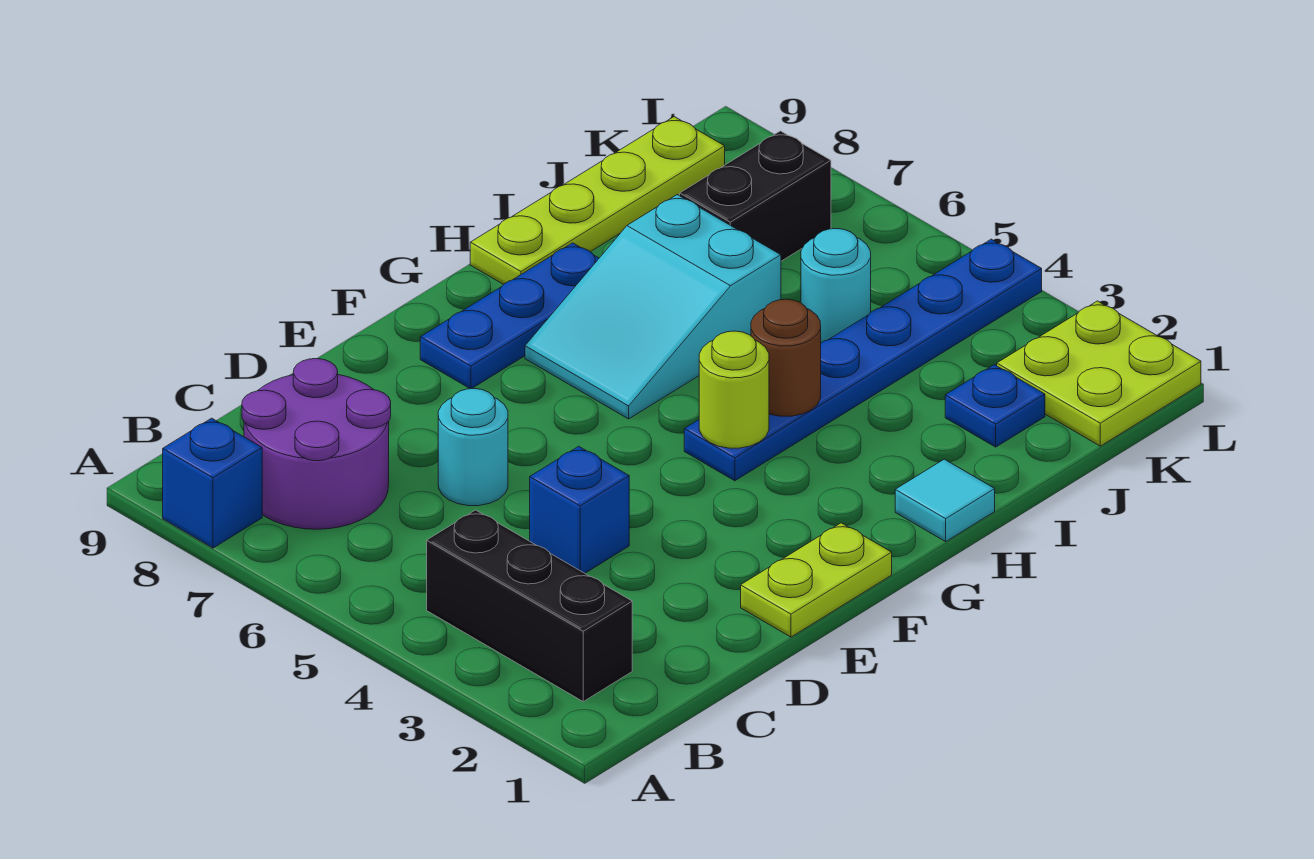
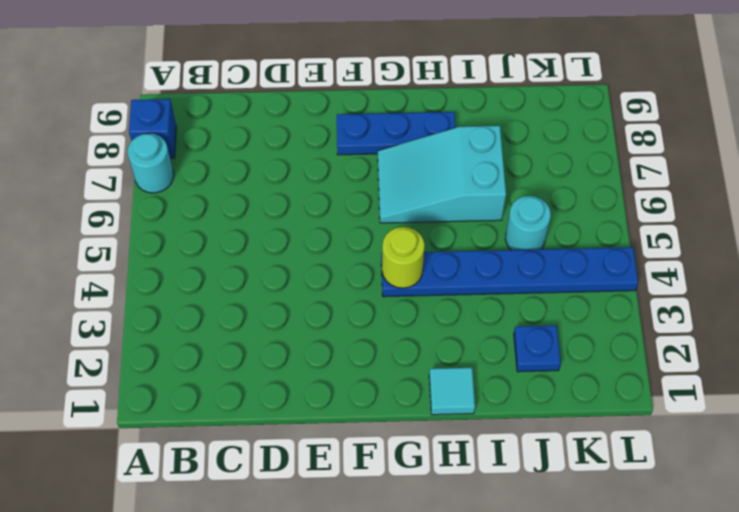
cyan round brick A7 level 1 -> cyan round brick D6 level 1
none -> black brick B2:B4 level 1
none -> purple round brick B7:C8 level 1
none -> blue brick D4 level 1

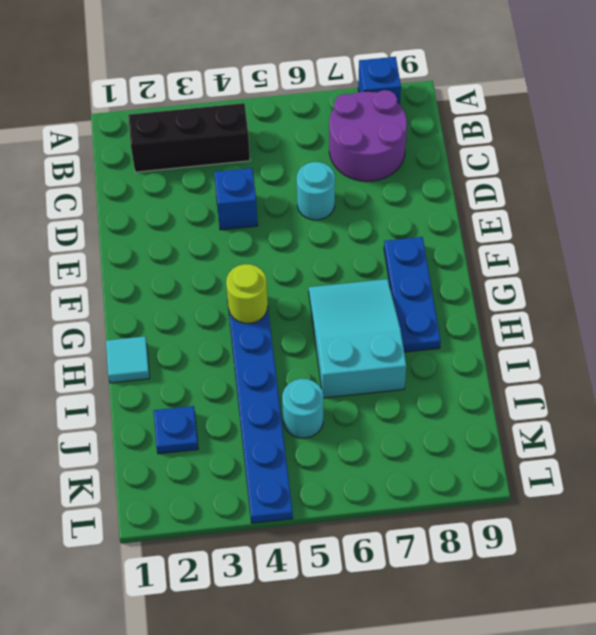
none -> lime plate E1:F1 level 1
none -> lime plate H9:K9 level 1
none -> black brick J7:K7 level 1

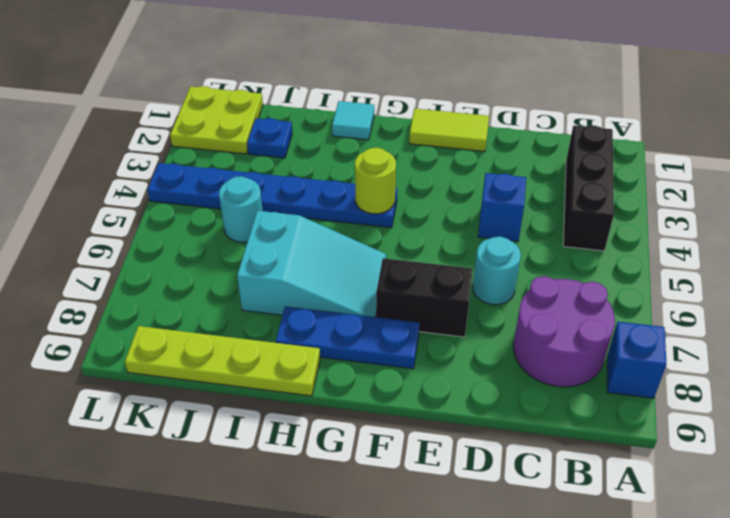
lime tile E1:F1 level 1 -> lime plate E1:F1 level 1
black brick E7:F7 level 1 -> black brick J7:K7 level 1
none -> brown round brick H4 level 2

